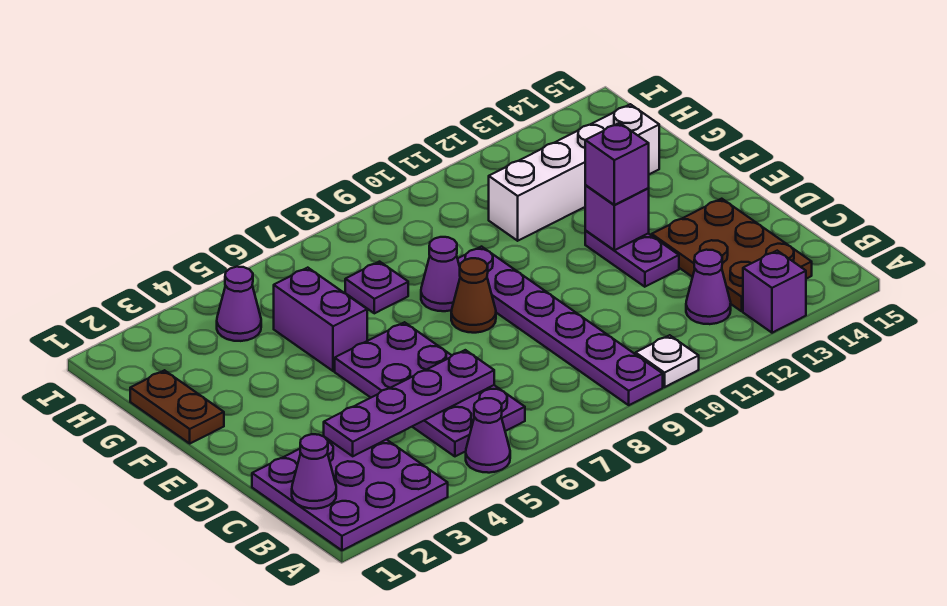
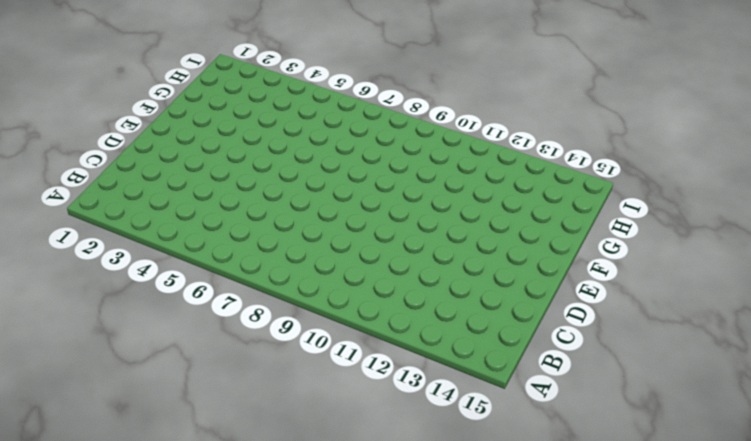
none -> purple plate A1:C3 level 1
none -> purple cone A5 level 1
none -> purple plate A9:F9 level 1

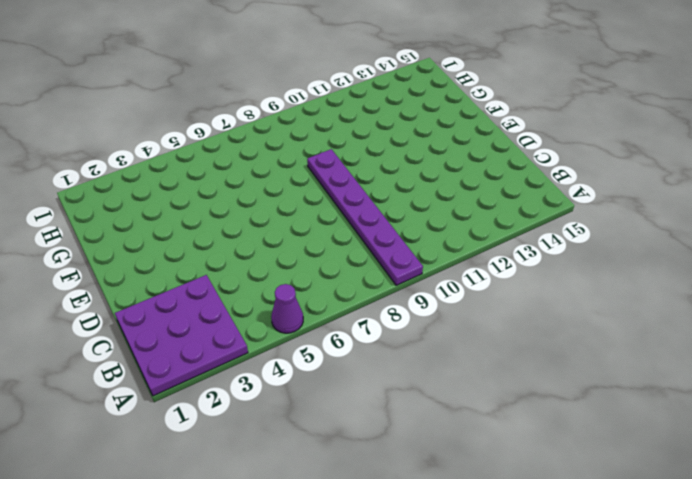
none -> white plate A10 level 1
none -> purple brick A13 level 1
none -> purple plate B5:E6 level 1

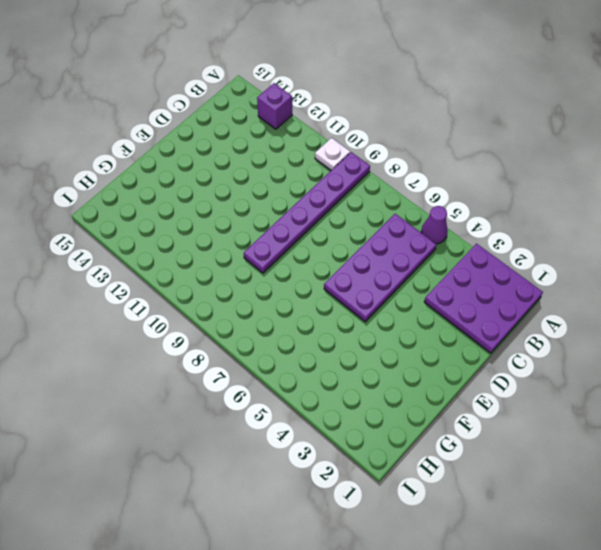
none -> purple cone B12 level 1
none -> brown plate B13:D14 level 1
none -> purple plate D12:E12 level 1

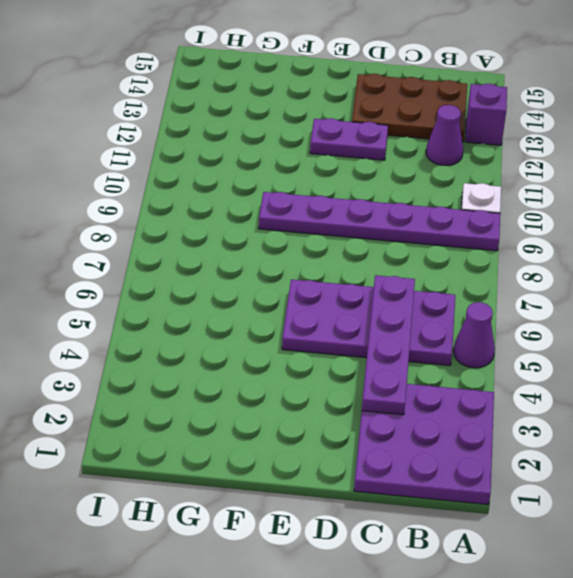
none -> brown cone E8 level 1
none -> brown plate F1:G1 level 1
none -> purple brick F5:G5 level 1

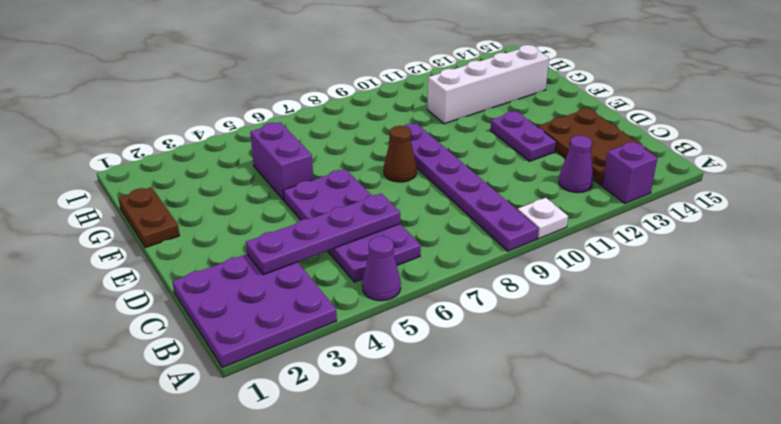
none -> purple cone F8 level 1
none -> purple plate G7 level 1
none -> purple cone H4 level 1

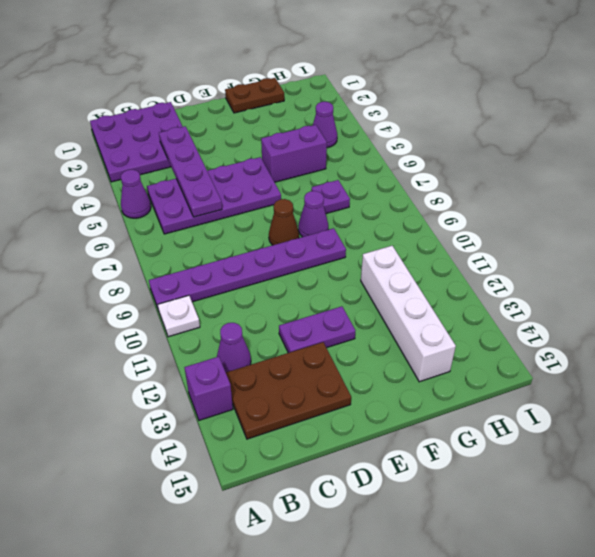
none -> purple cone B1 level 2
none -> purple brick E12 level 2
none -> purple brick E12 level 3

